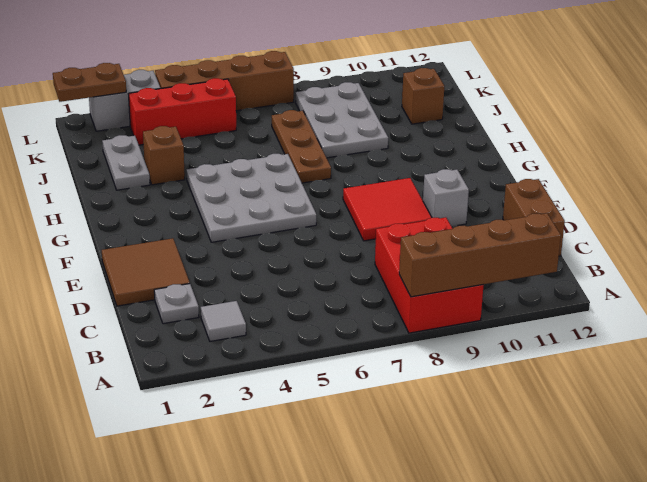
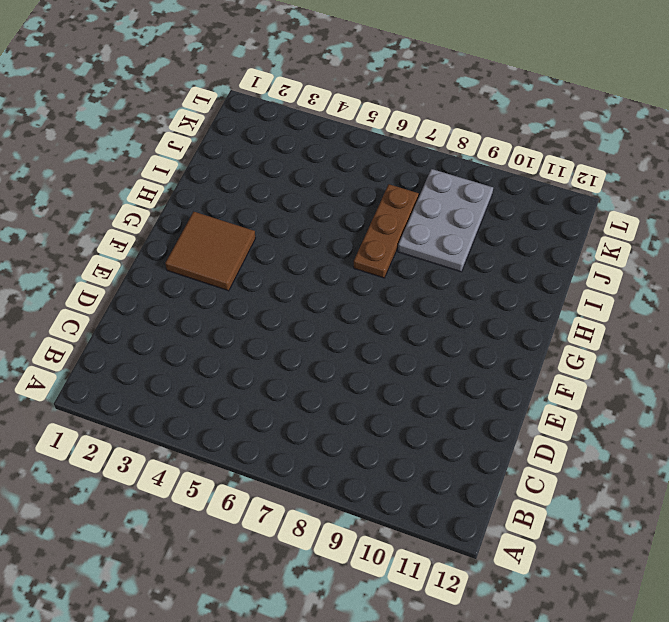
brown tile F2:G3 level 1 -> brown tile D1:E2 level 1
none -> red brick A8:C9 level 1
none -> grey tile B3 level 1
none -> grey plate C2 level 1

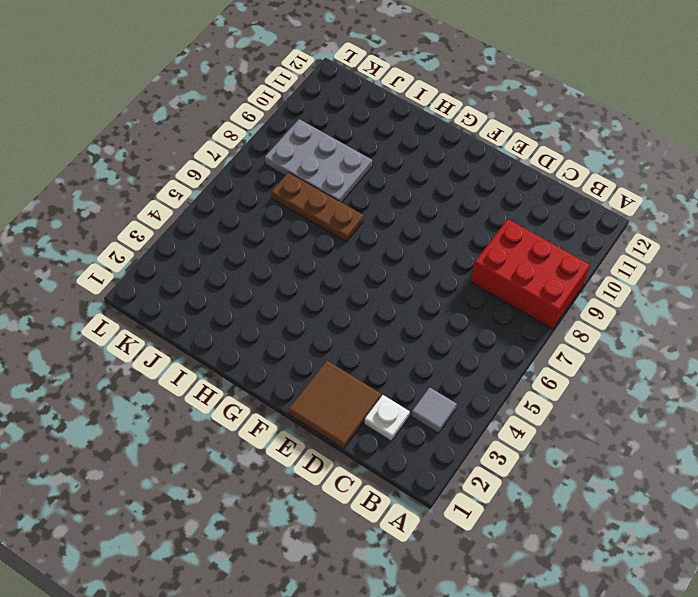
white plate C2 level 1 -> grey plate C2 level 1
none -> brown brick C12:D12 level 1
none -> red tile E8:F9 level 1
none -> grey brick E10 level 1

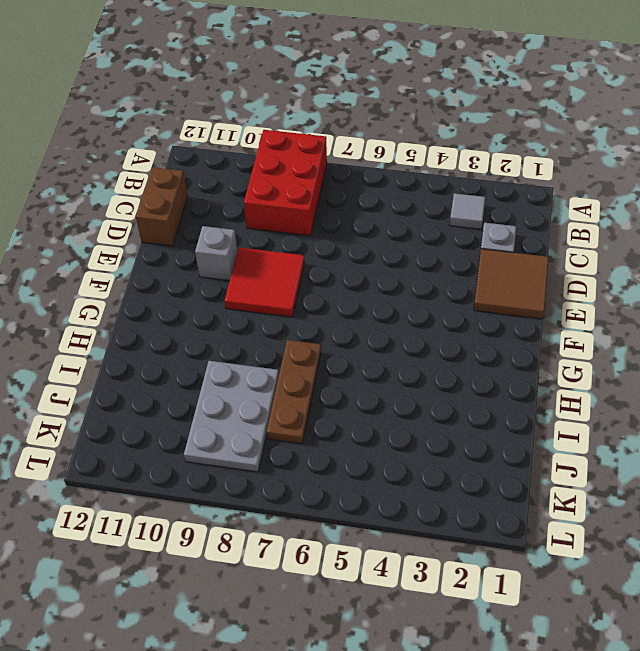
none -> grey plate F4:H6 level 1
none -> grey plate I2:J2 level 1
none -> brown brick I3 level 1

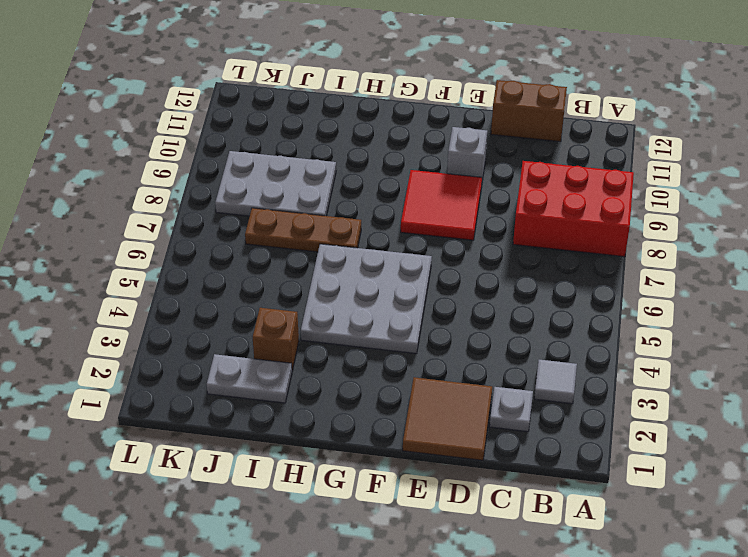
none -> brown brick J11 level 1
none -> red brick K3:K5 level 1
none -> grey brick L2:L3 level 1

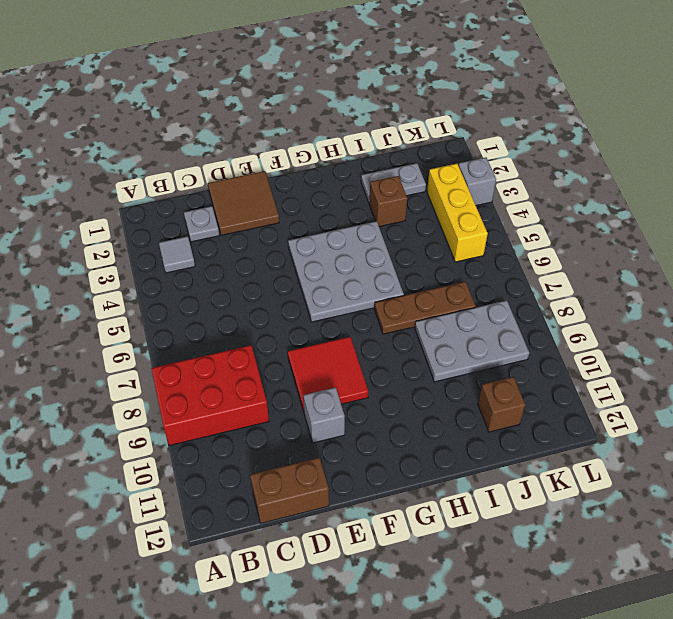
yellow brick K3:K5 level 1 -> red brick K3:K5 level 1
grey brick L3 level 1 -> grey brick L2:L3 level 1
none -> brown brick L4:L7 level 1
none -> brown brick A8:A11 level 2
none -> brown plate L1:L2 level 2

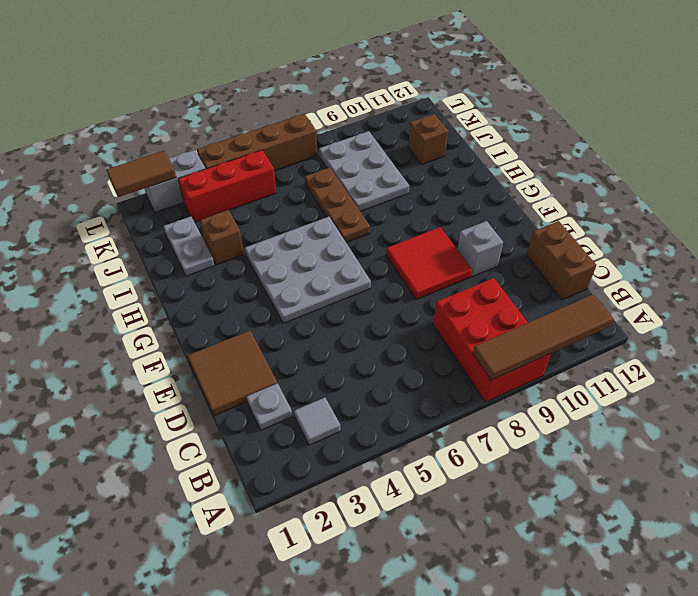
brown tile A8:A11 level 2 -> brown brick A8:A11 level 2
brown tile L1:L2 level 2 -> brown plate L1:L2 level 2

